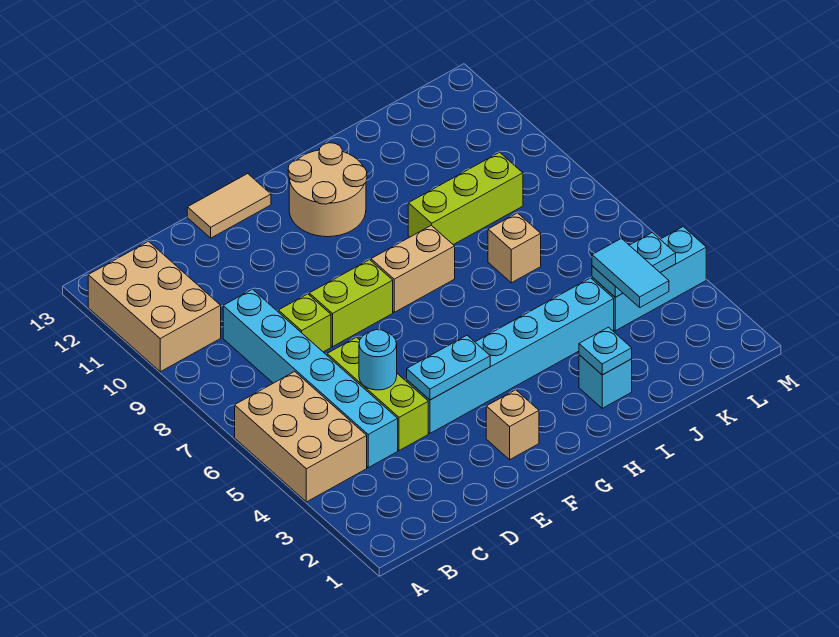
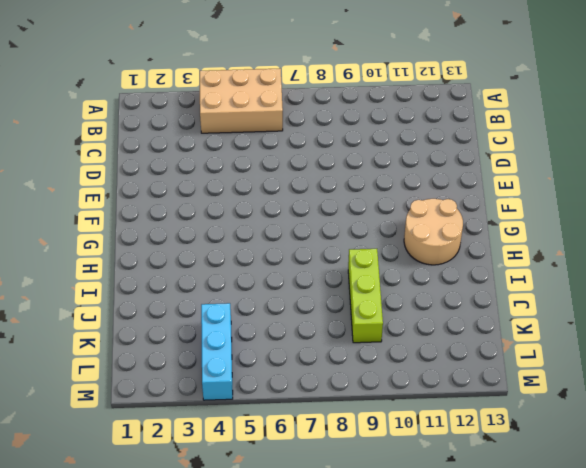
none -> tan brick A10:B12 level 1
none -> cyan brick C4:C9 level 1
none -> lime brick D4:D6 level 1

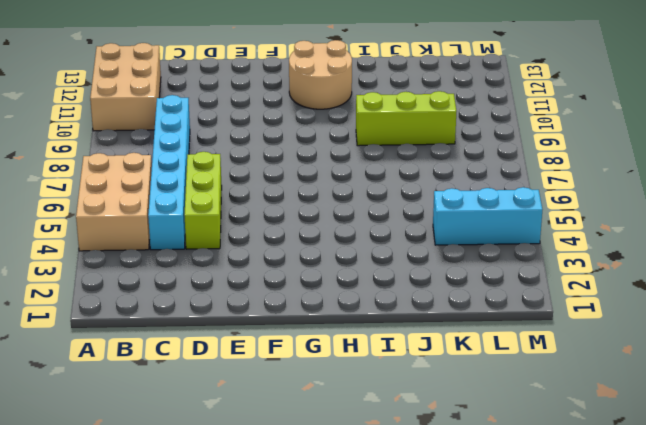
none -> lime brick D8 level 1
none -> cyan brick E4:J4 level 1
none -> lime brick E8:F8 level 1

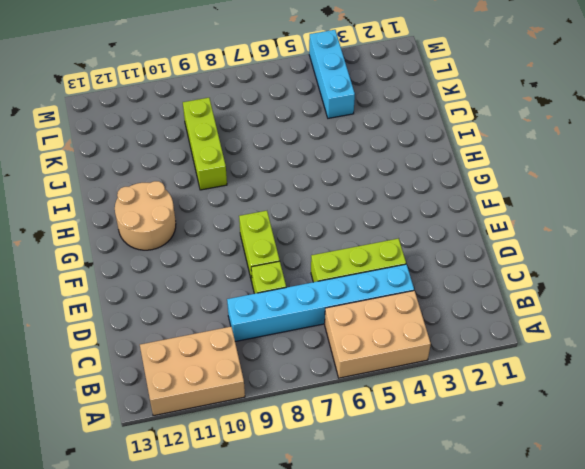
none -> cyan brick E4:J4 level 1
none -> tan tile E13:F13 level 1
none -> tan brick F2 level 1

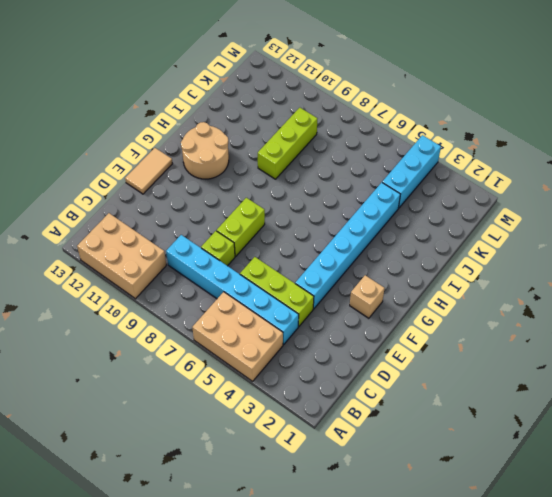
none -> tan brick G8:H8 level 1
none -> cyan brick I2 level 1
none -> tan brick J7 level 1

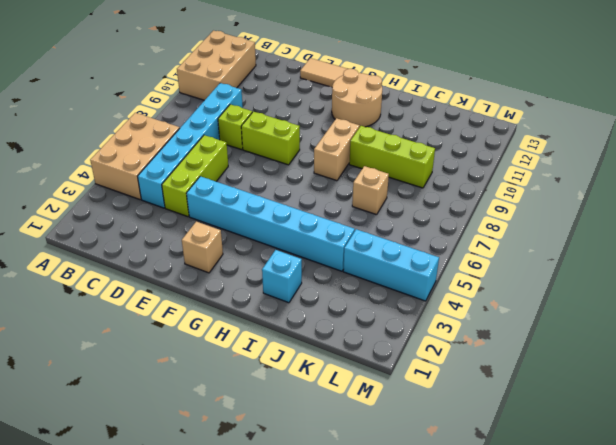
tan brick H8:H9 level 1 -> tan brick G8:H8 level 1
none -> cyan round brick D5 level 2
none -> cyan plate E4:F4 level 2
none -> cyan plate I2 level 2

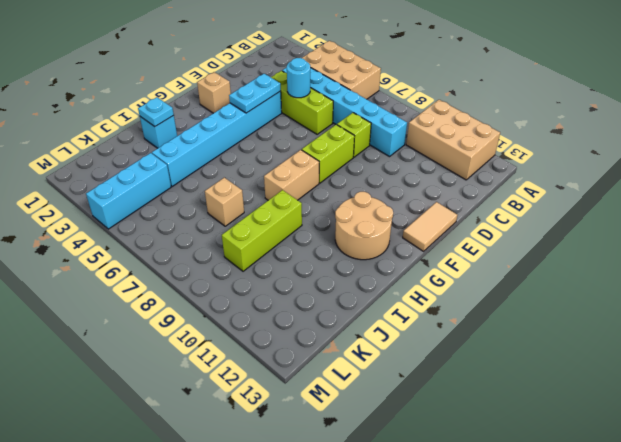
none -> cyan plate K4:L4 level 2
none -> cyan tile K3:K4 level 3

